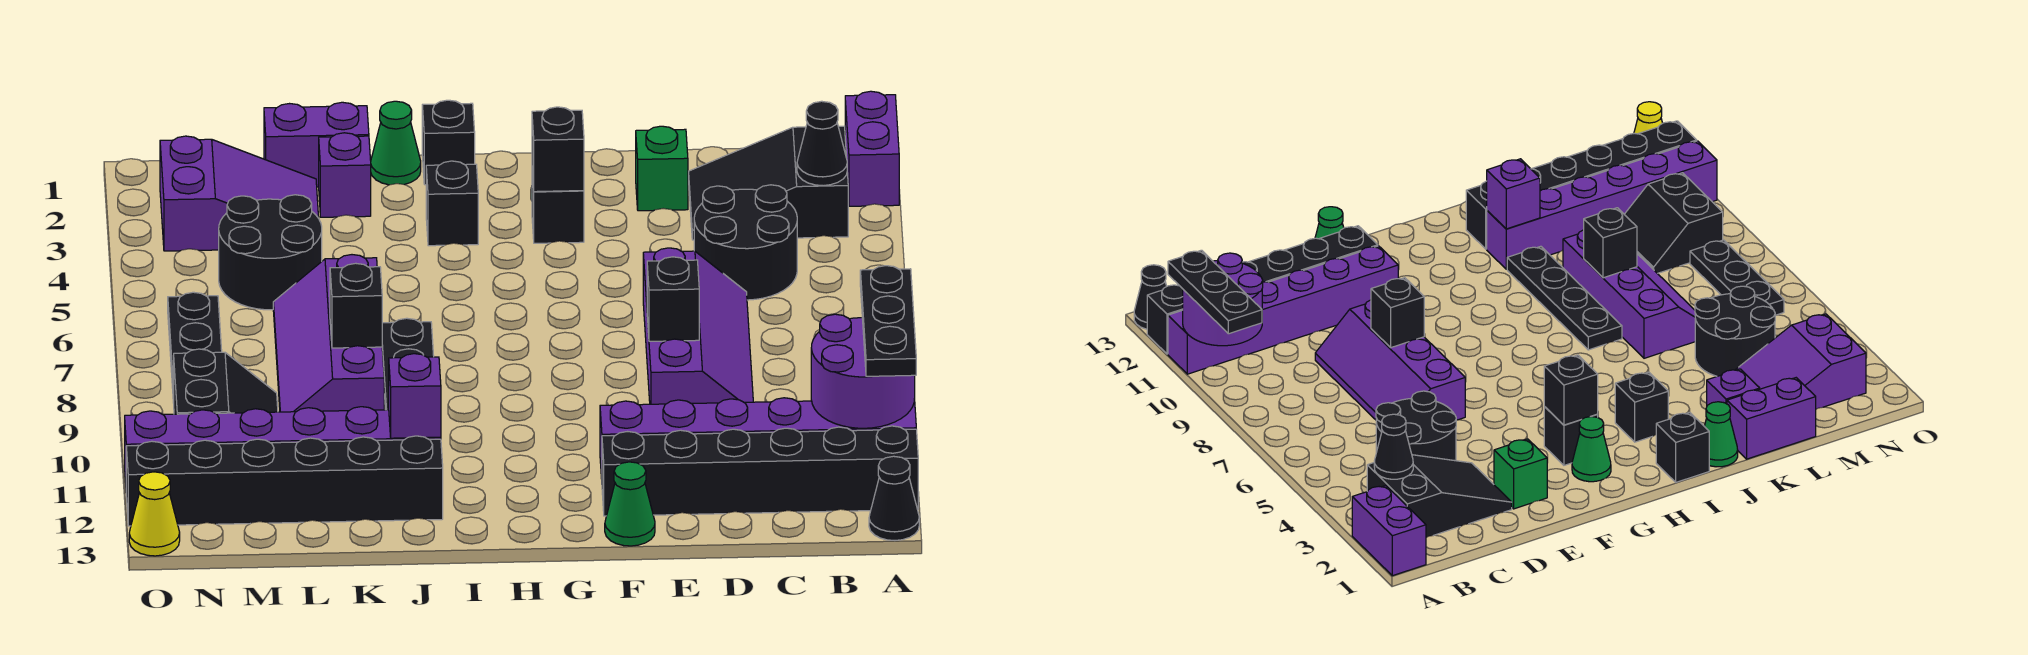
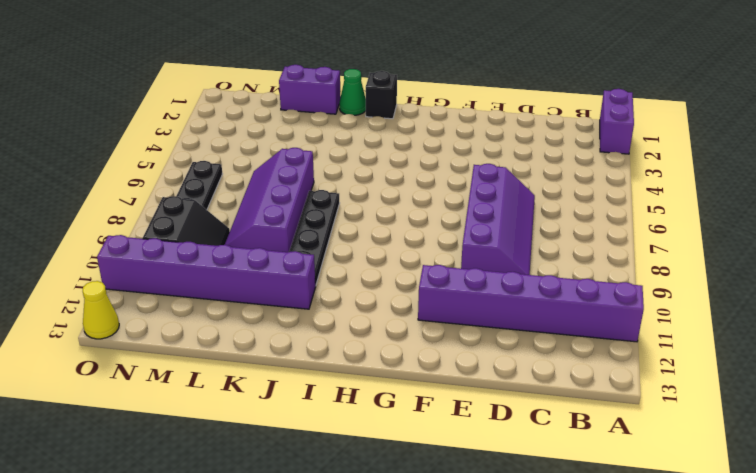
none -> black brick A12:F12 level 1
none -> black cone A13 level 1
none -> black slope B2:D3 level 1 top B
none -> black round brick C4:D5 level 1

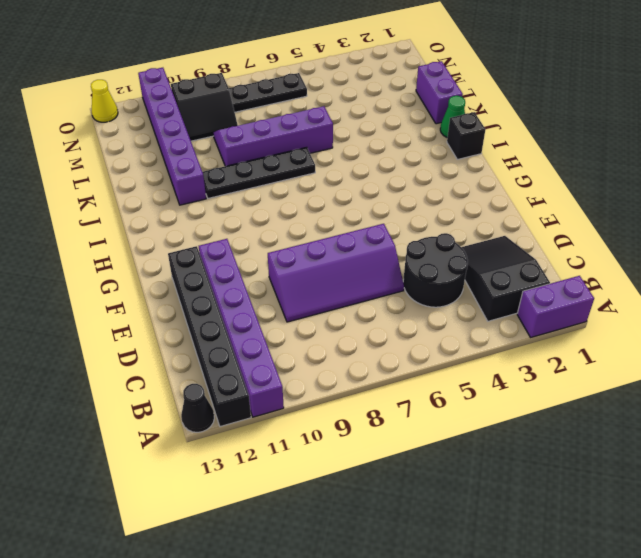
none -> green brick E2 level 1
none -> green cone F13 level 1
none -> green cone G2 level 1
none -> black brick G3 level 1

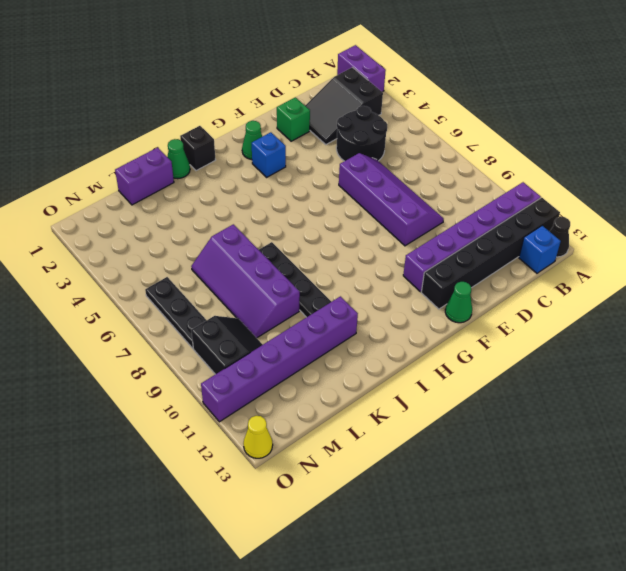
blue brick B13 level 1 -> none
blue brick G3 level 1 -> black brick G3 level 1
none -> black brick I3 level 1
none -> black brick J12:O12 level 1
none -> purple brick K2 level 1
none -> purple slope L2:N3 level 1 top N

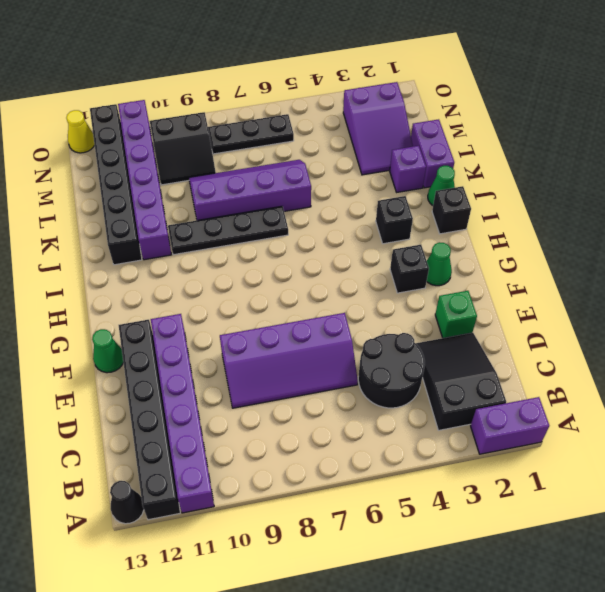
none -> black round brick L4:M5 level 1
none -> purple round brick A10:B11 level 2
none -> black cone B3 level 2
none -> black brick E8 level 2

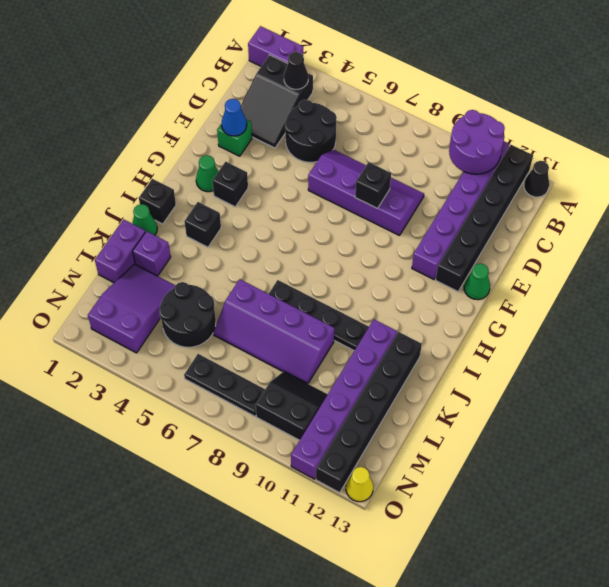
blue cone E2 level 2 -> none
none -> black brick G3 level 2
none -> purple brick J11 level 2
none -> black brick K8 level 2
none -> black plate A9:A11 level 3

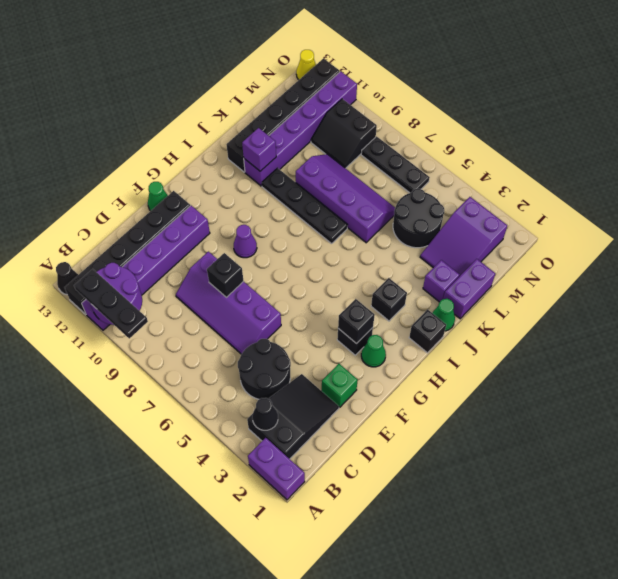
purple cone G9 level 1 -> none
none -> black brick K8 level 2

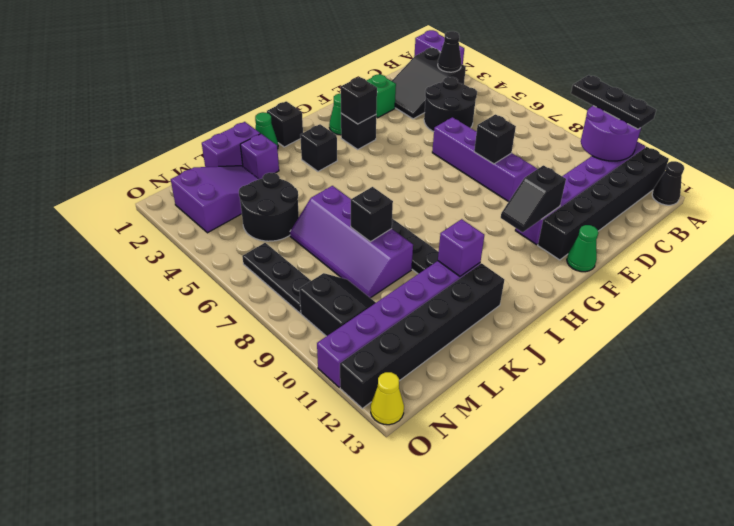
black slope F11:G11 level 2 top F -> none

